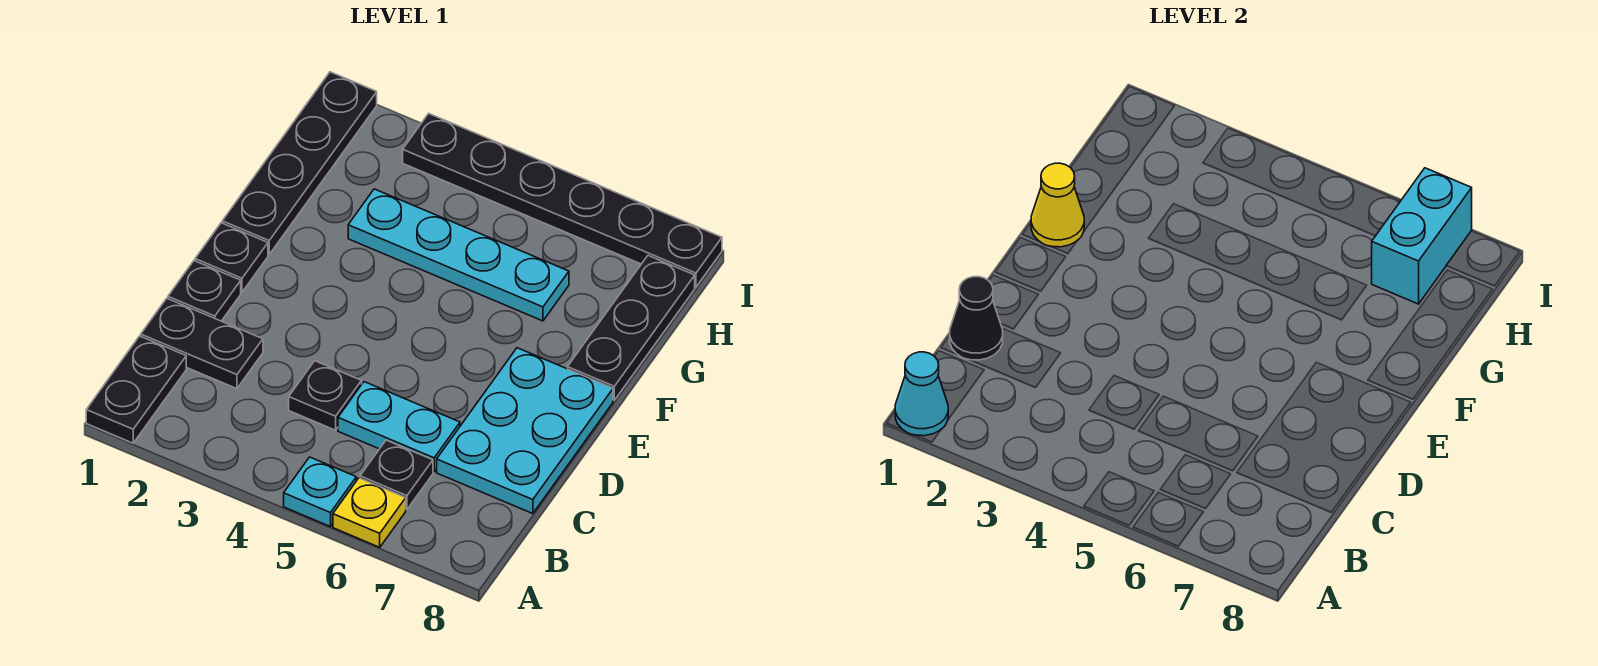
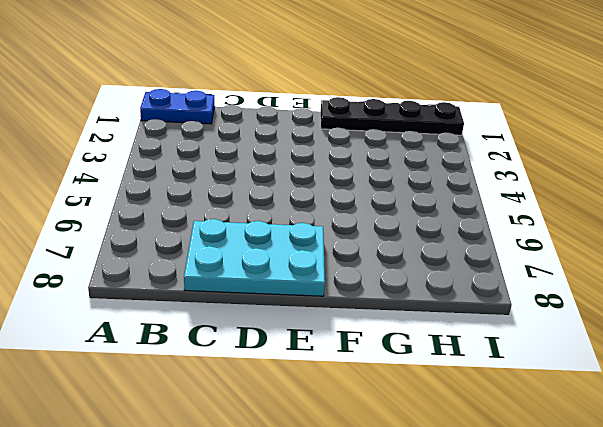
blue plate A1:B1 level 1 -> black plate A1:B1 level 1
none -> cyan plate A5 level 1
none -> yellow plate A6 level 1
none -> black plate B6 level 1

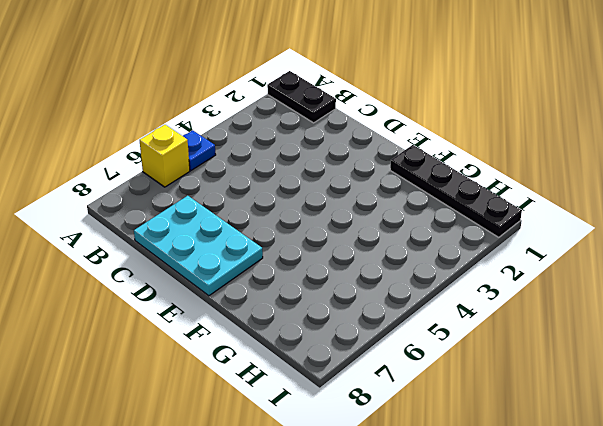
blue plate A5 level 1 -> cyan plate A5 level 1
yellow brick A6 level 1 -> yellow plate A6 level 1
none -> black plate B6 level 1
none -> black plate C1:C2 level 1
none -> black plate C4 level 1

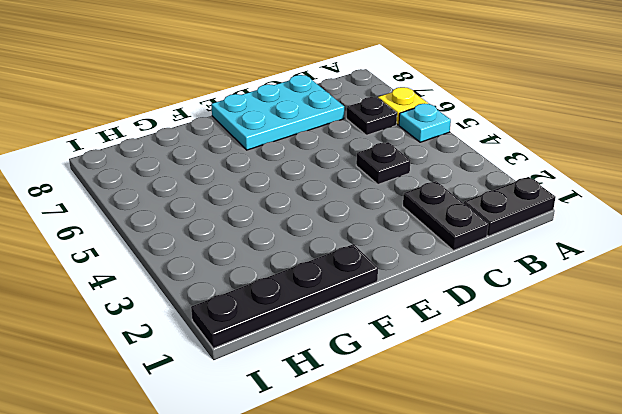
none -> cyan plate C5:C6 level 1
none -> black plate D1 level 1
none -> black plate E1 level 1

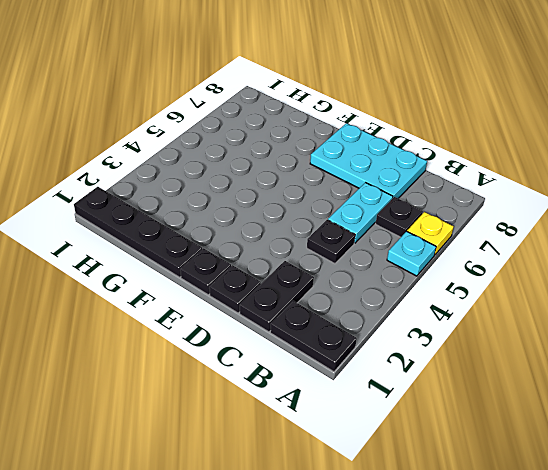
none -> black plate F8:H8 level 1
none -> cyan plate G3:G6 level 1
none -> black plate I3:I8 level 1

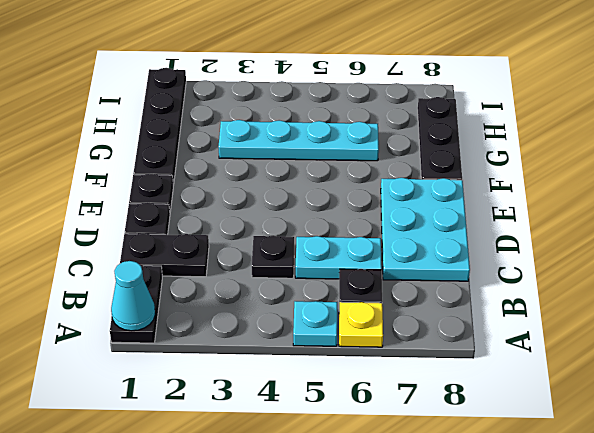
none -> black plate I3:I8 level 1
none -> black cone C1 level 2
none -> yellow cone F1 level 2

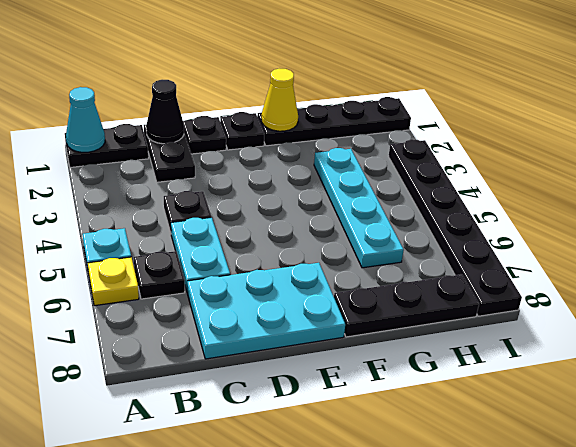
none -> cyan brick H7:I7 level 2

